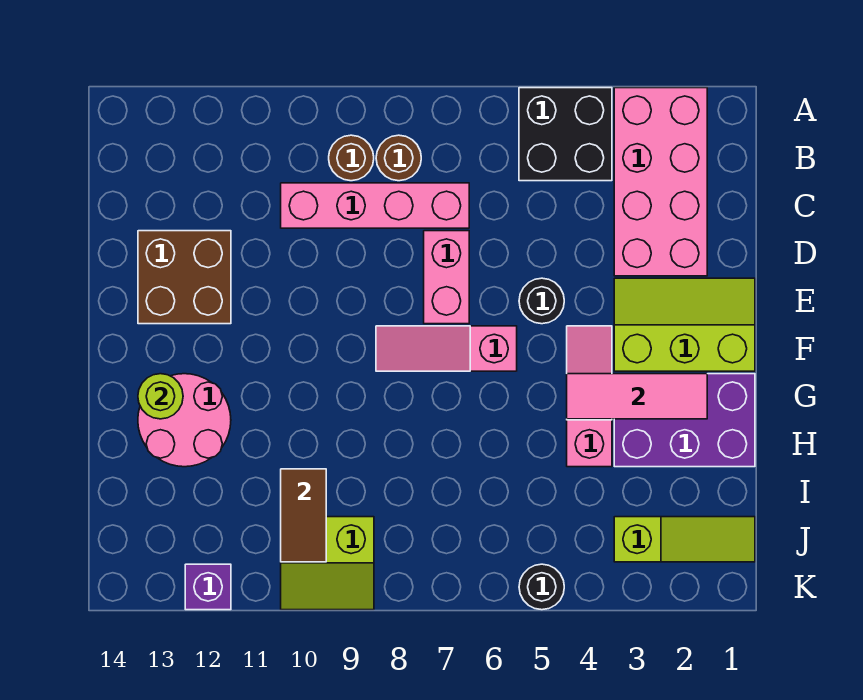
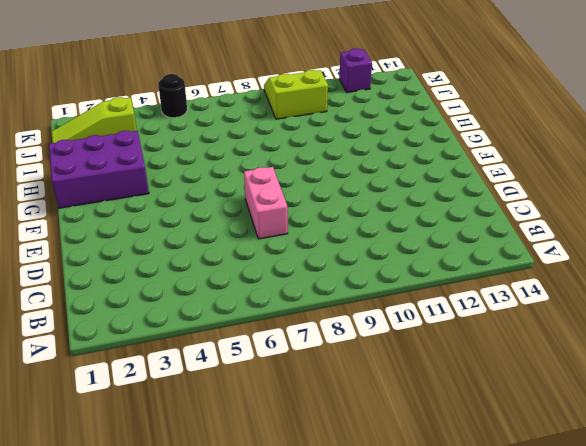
none -> pink brick A2:D3 level 1
none -> black brick A4:B5 level 1
none -> brown round brick B8 level 1

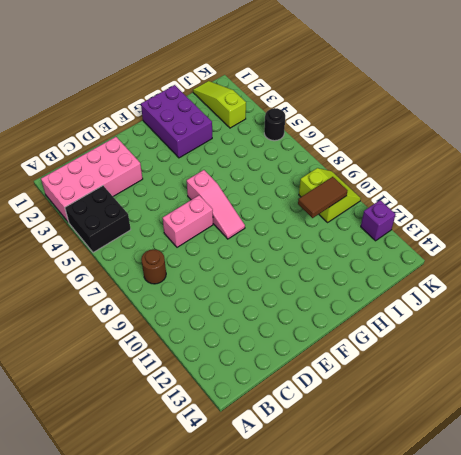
none -> brown round brick B9 level 1
none -> pink brick C7:C10 level 1
none -> brown brick D12:E13 level 1

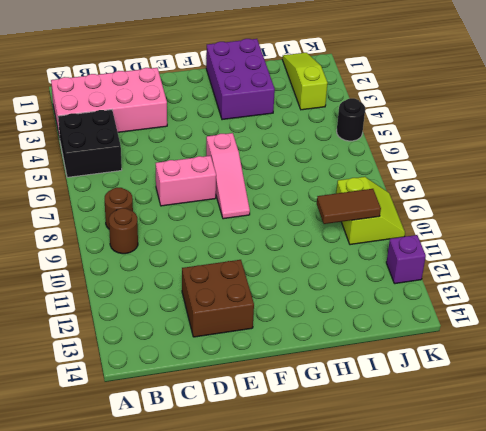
none -> pink brick C7:C10 level 1
none -> lime slope E1:F3 level 1 top F
none -> black round brick E5 level 1

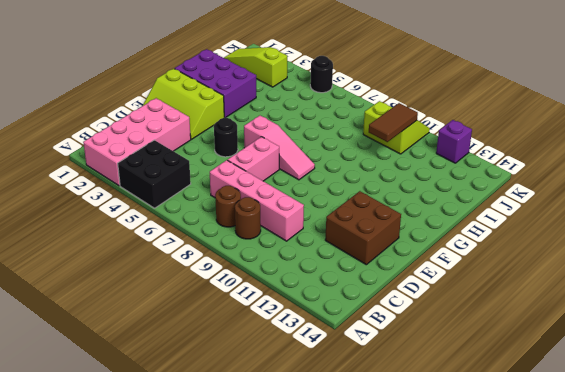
none -> pink slope F4:H4 level 1 top H
none -> pink round brick G12:H13 level 1
none -> pink tile G2:G4 level 2

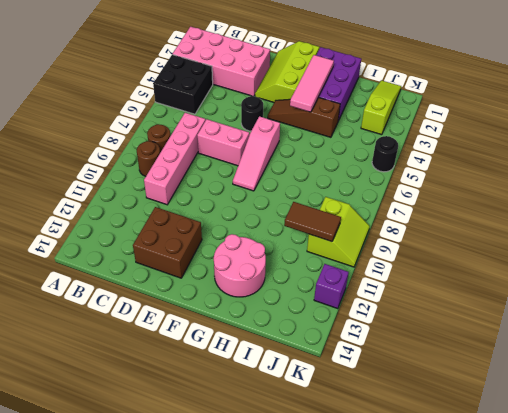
brown slope F4:H4 level 1 top H -> pink slope F4:H4 level 1 top H
none -> lime round brick G13 level 2

